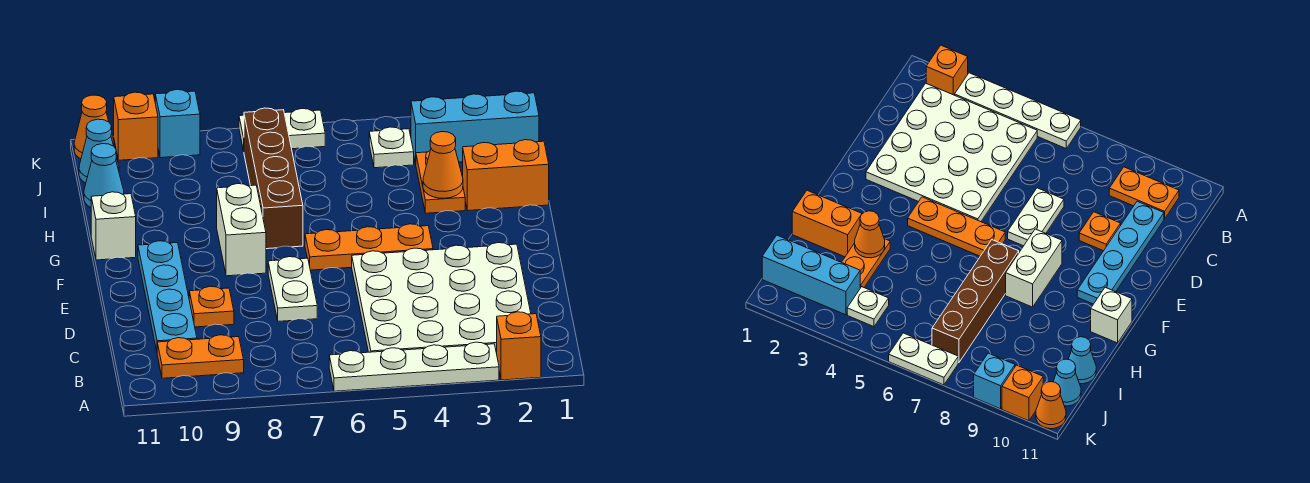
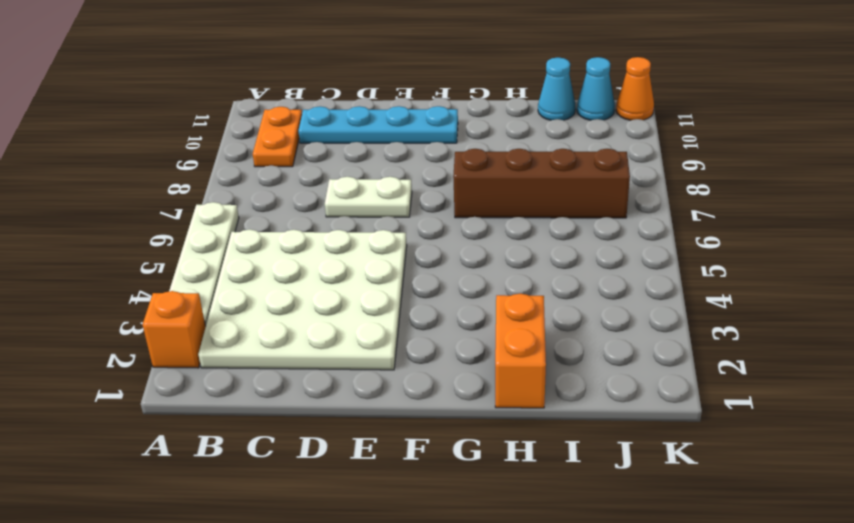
none -> orange plate D9 level 1
none -> orange plate F4:F6 level 1
none -> white brick F8:G8 level 1

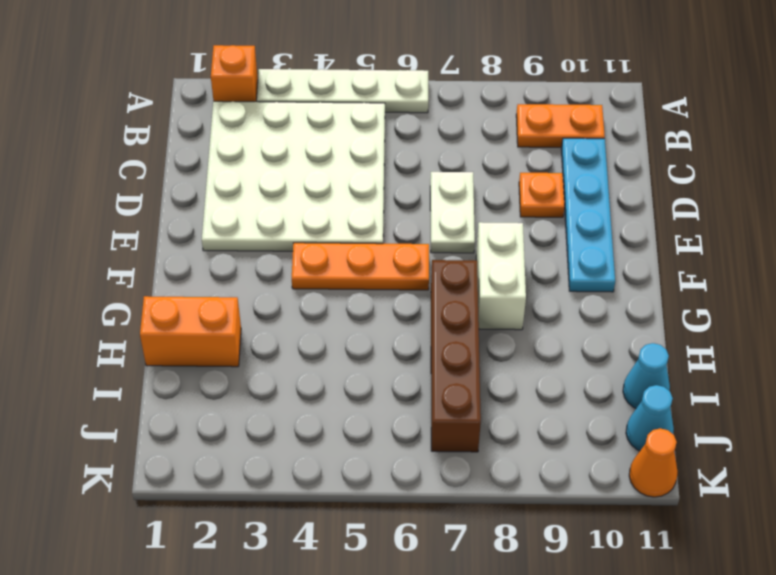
none -> white brick G11 level 1
none -> orange plate H3:I3 level 1
none -> cyan brick J1:J3 level 1

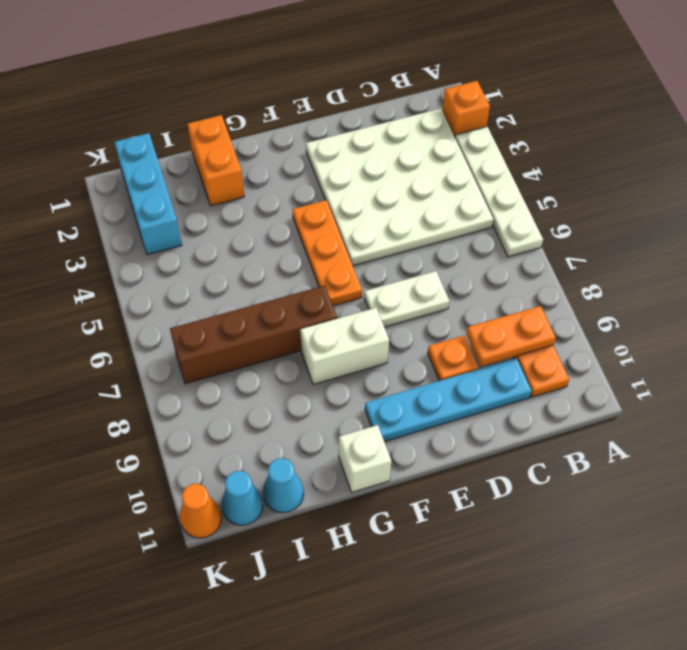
orange plate B9:C9 level 2 -> orange plate H3:I3 level 1
none -> white plate J4 level 1
none -> white plate K6:K7 level 1
none -> cyan brick K9 level 1

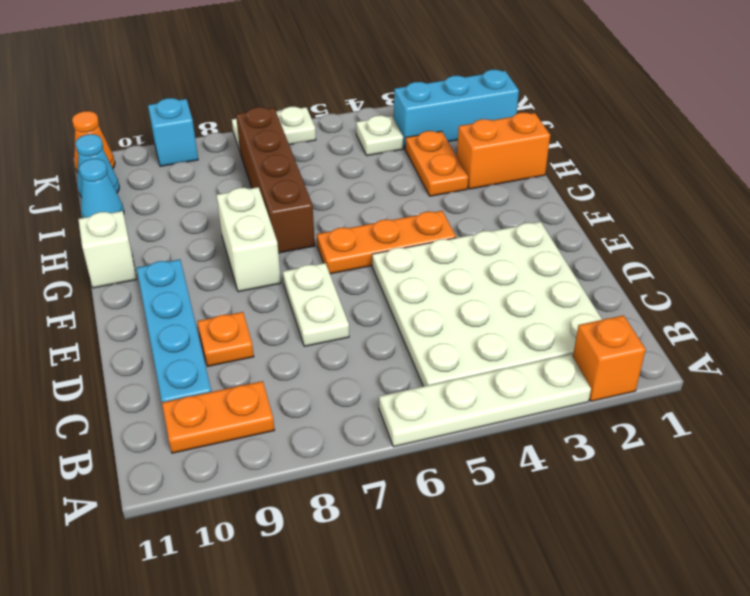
none -> orange brick K10 level 1
none -> orange cone H3 level 2

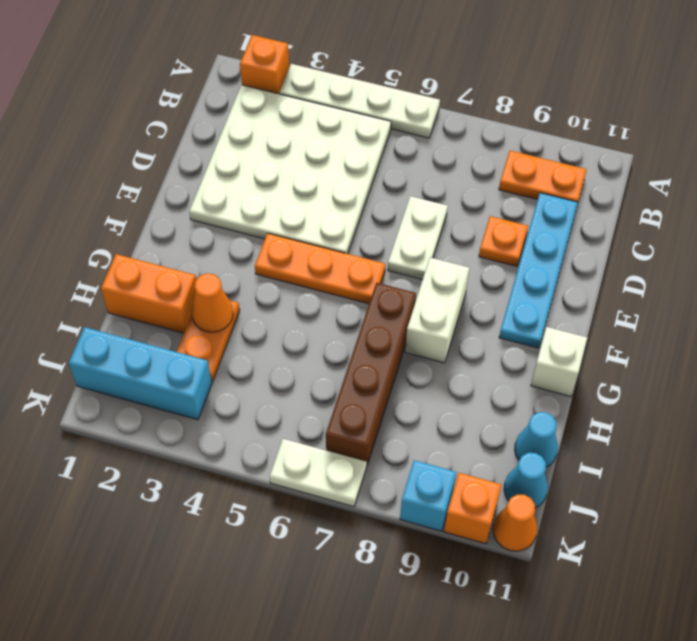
none -> white plate J4 level 1

